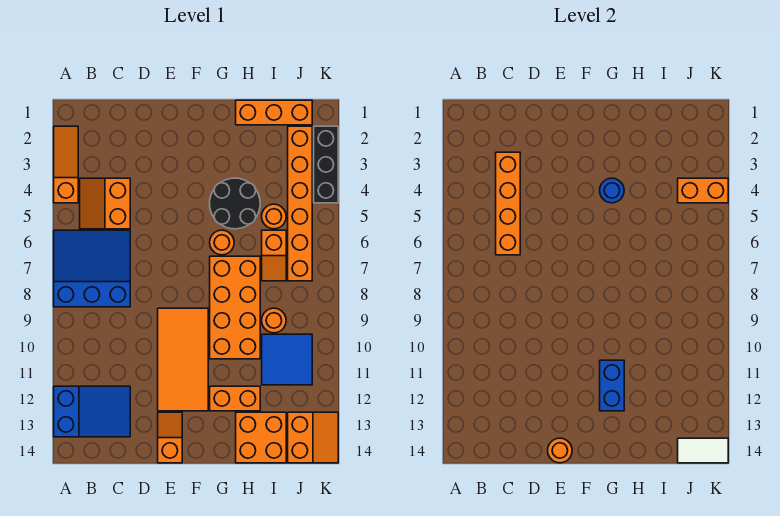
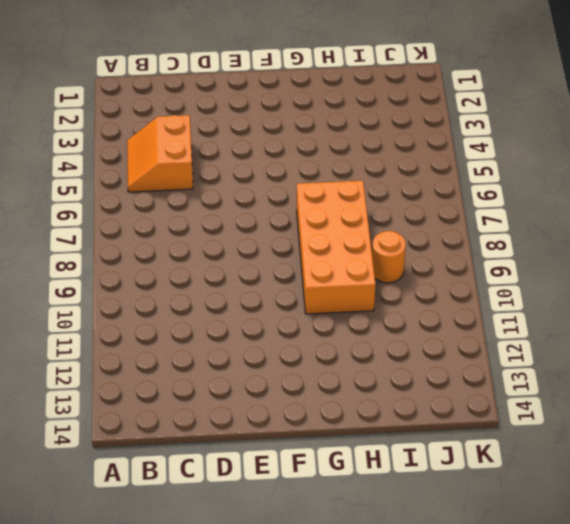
none -> orange slope A2:A4 level 1 top 4
none -> blue slope A6:C8 level 1 top 8
none -> blue slope A12:C13 level 1 top A

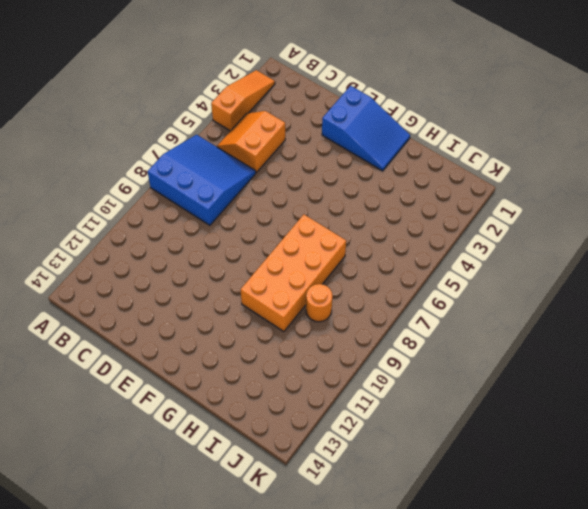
blue slope E1:G2 level 1 top E -> blue slope A12:C13 level 1 top A
none -> orange tile E9:F12 level 1
none -> orange slope E13:E14 level 1 top 14
none -> black round brick G4:H5 level 1

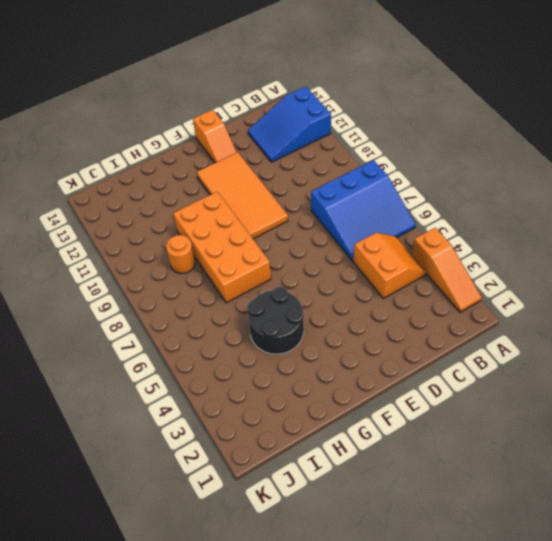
none -> orange round brick G6 level 1
none -> orange brick G12:H12 level 1
none -> orange brick H1:J1 level 1

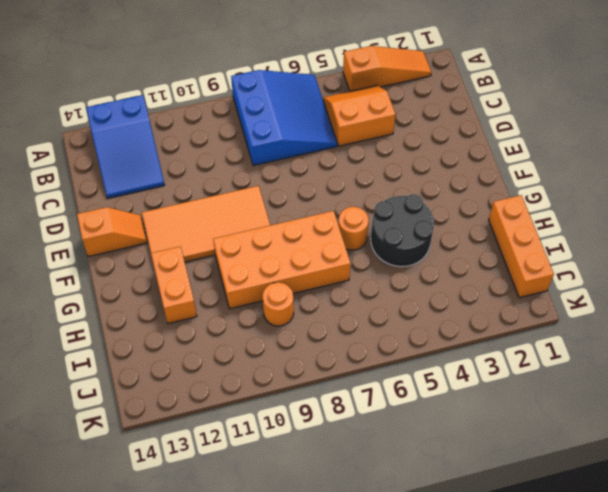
none -> orange brick H13:I14 level 1
none -> orange round brick I5 level 1
none -> orange slope I6:I7 level 1 top 6

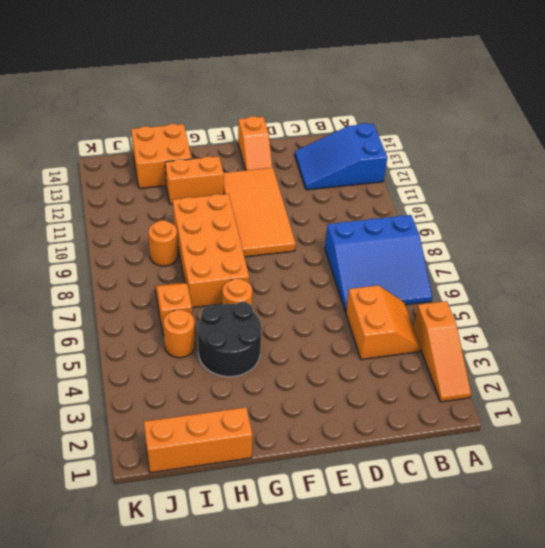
none -> blue tile I10:J11 level 1
none -> orange brick J2:J7 level 1
none -> orange slope J13:K14 level 1 top J

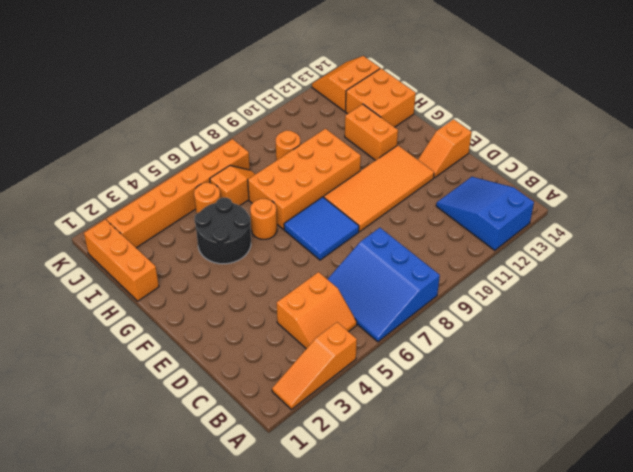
blue tile E7:F8 level 1 -> blue tile I10:J11 level 1
none -> black brick K2:K4 level 1
none -> orange brick C3:C6 level 2
none -> orange round brick E14 level 2

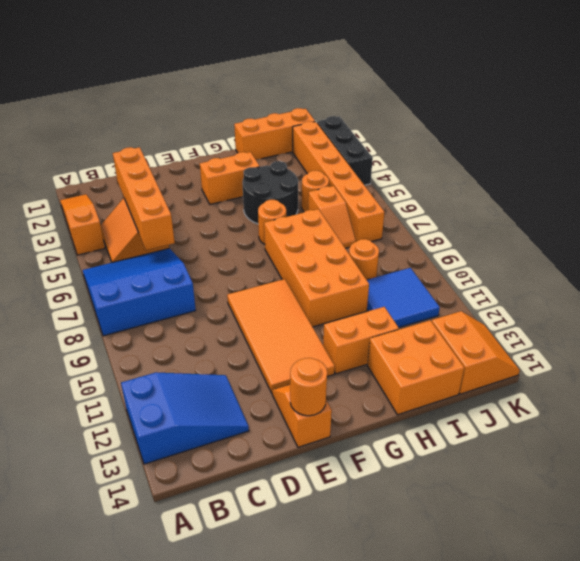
orange brick F3:G3 level 1 -> orange brick J4:K4 level 2
none -> blue round brick G4 level 2
none -> blue brick G11:G12 level 2
none -> white tile J14:K14 level 2

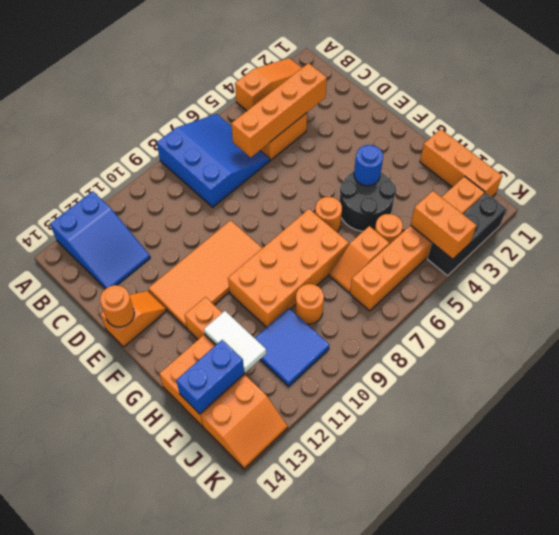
white tile H12:I12 level 2 -> white tile J14:K14 level 2
blue brick I13:I14 level 2 -> blue brick G11:G12 level 2

